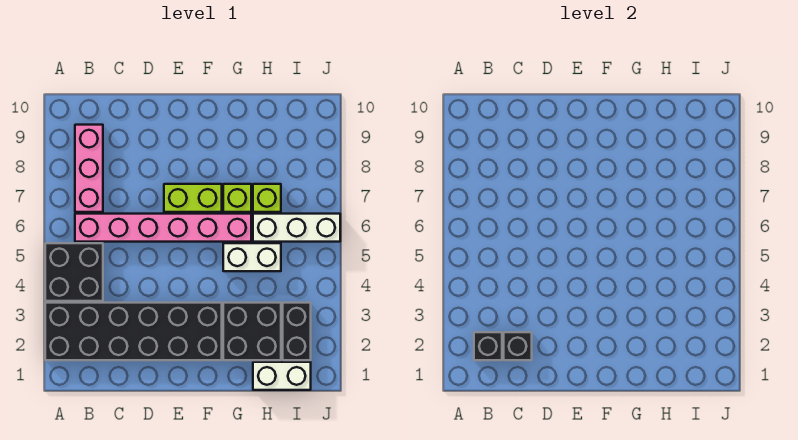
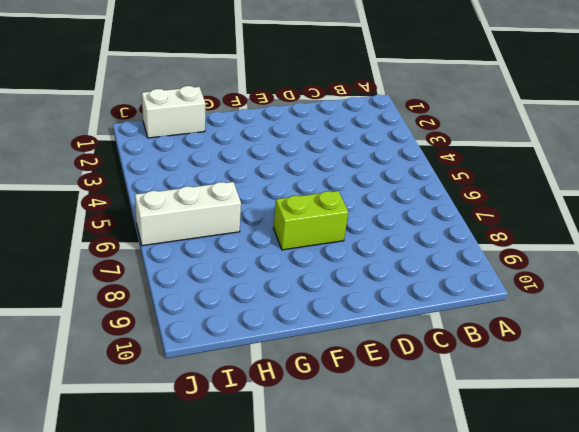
none -> black brick A2:F3 level 1
none -> black brick A4:B5 level 1
none -> pink brick B6:G6 level 1

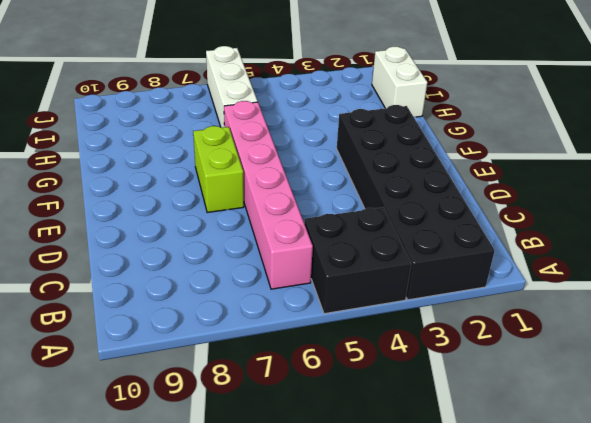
none -> pink brick B7:B9 level 1
none -> black brick G2:H3 level 1
none -> white brick G5:H5 level 1

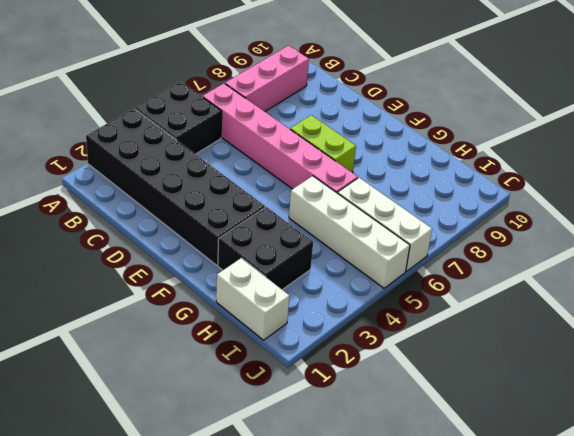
white brick G5:J5 level 1 -> white brick G5:H5 level 1
none -> lime brick G7 level 1
none -> lime brick H7 level 1
none -> black brick I2:I3 level 1

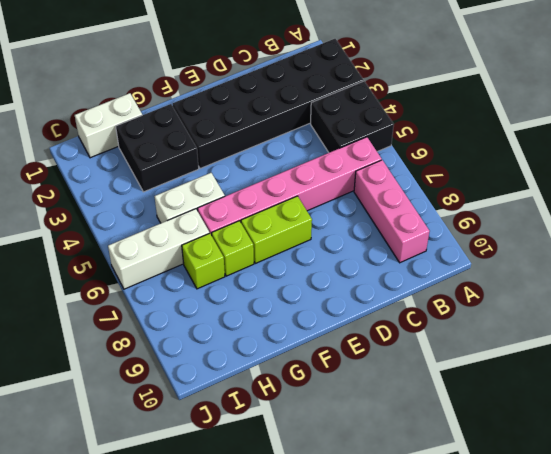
none -> black brick I2:I3 level 1
none -> black brick B2 level 2
none -> black brick C2 level 2

